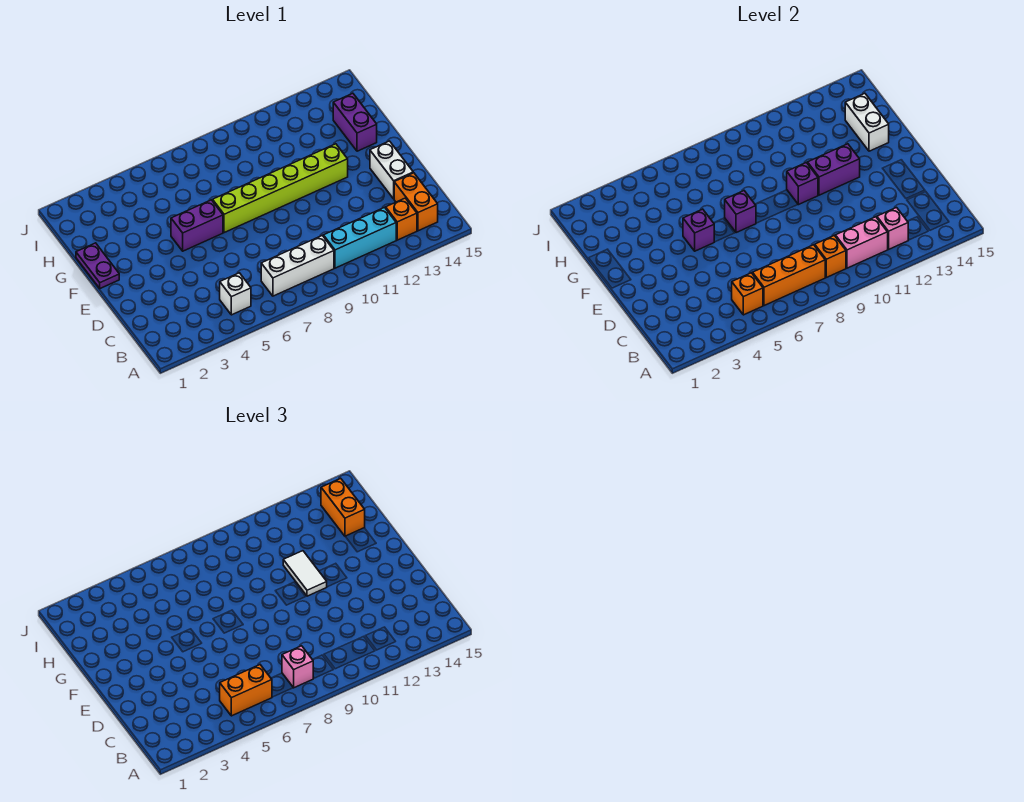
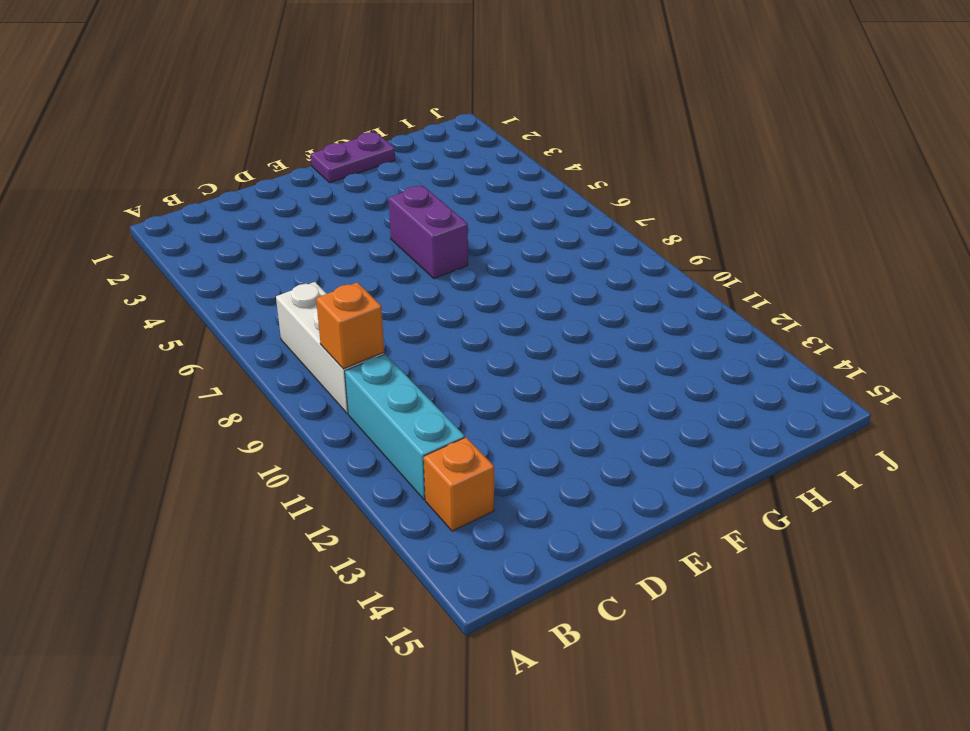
none -> white brick B5 level 1
none -> orange brick B14:C14 level 1
none -> white brick D14:E14 level 1

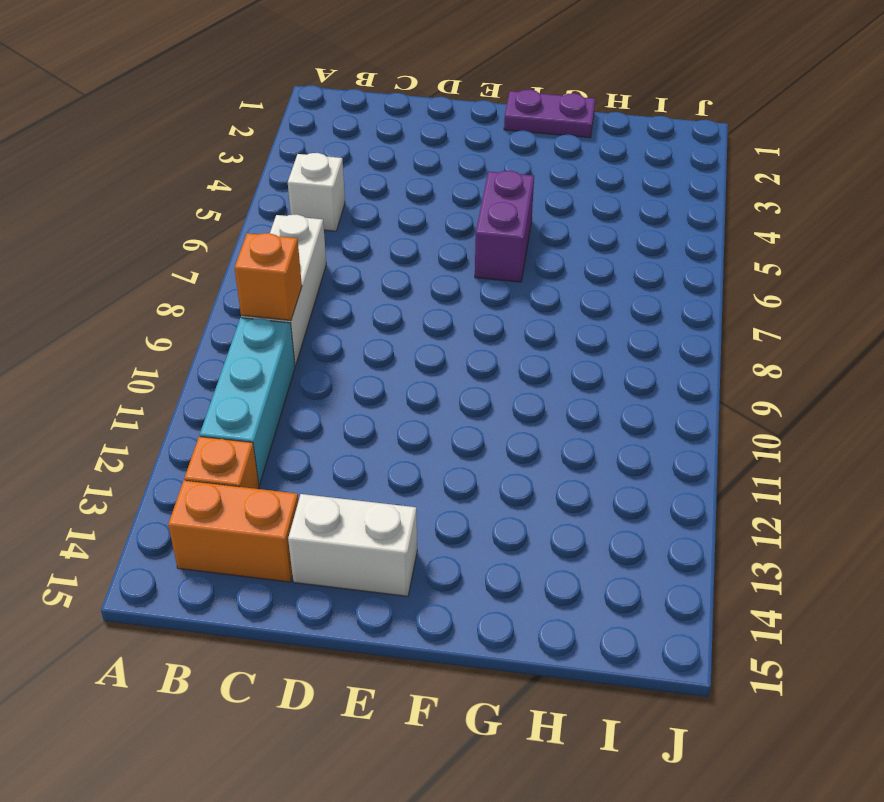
none -> lime brick F7:F12 level 1
none -> purple brick G14:H14 level 1
none -> orange brick B5 level 2

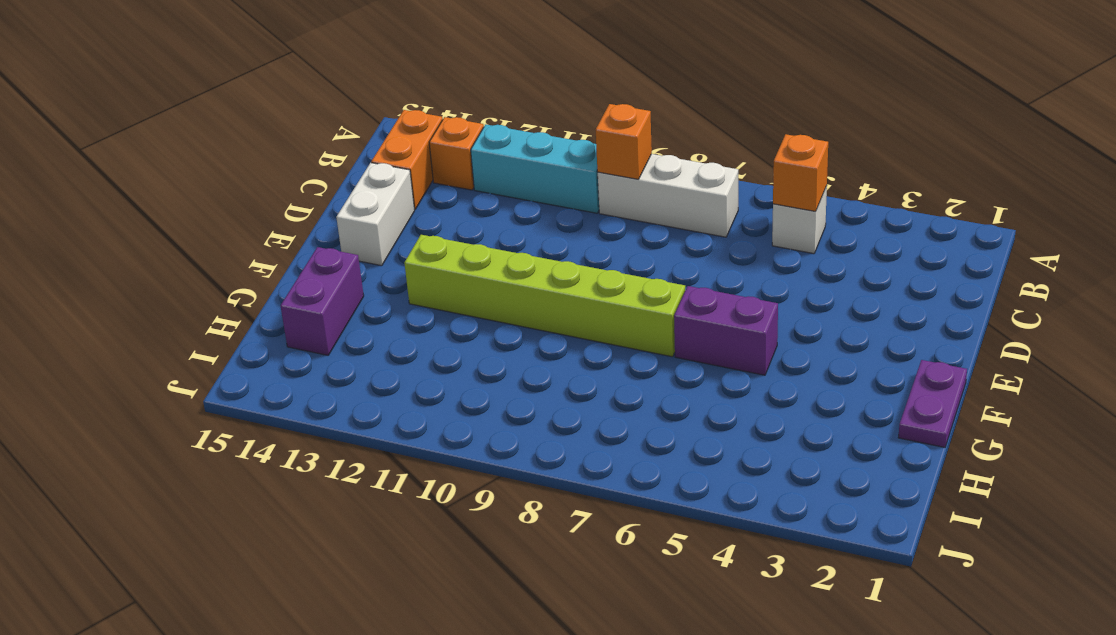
none -> orange brick B6:B8 level 2
none -> pink brick B10:B11 level 2
none -> pink brick B12 level 2

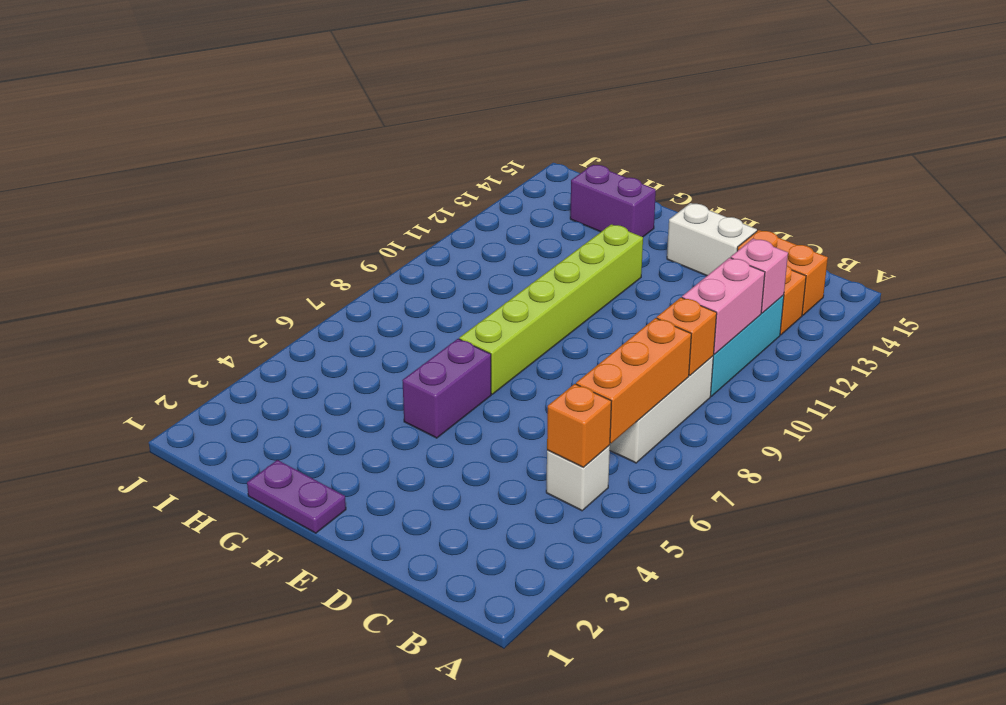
none -> purple brick F5 level 2
none -> purple brick F7 level 2
none -> purple brick F10 level 2

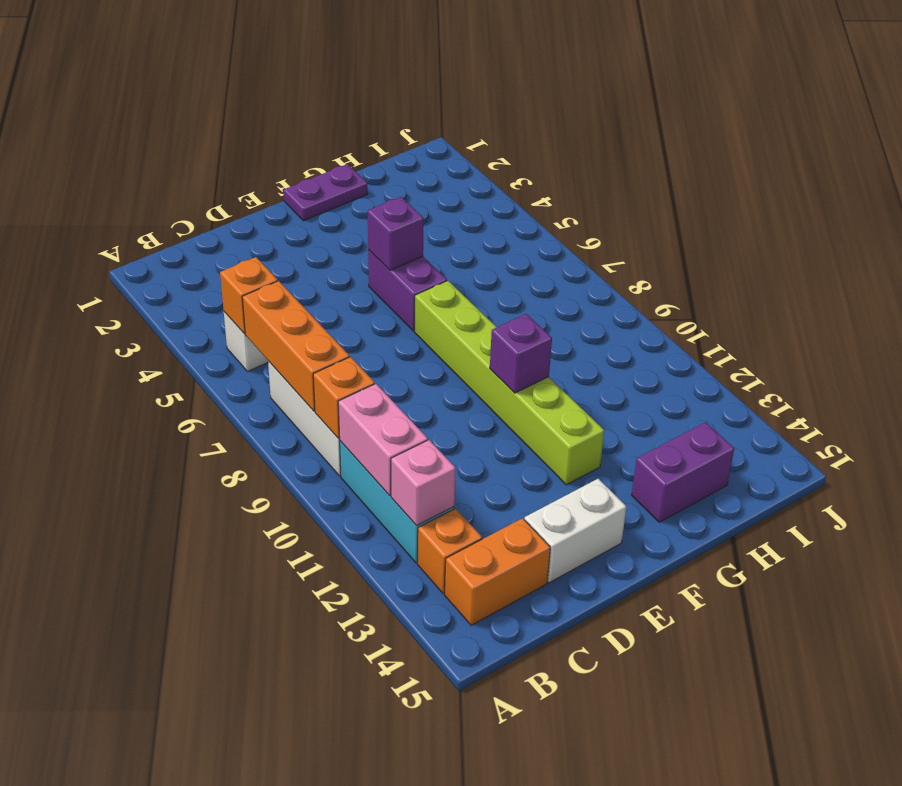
none -> purple brick F7 level 2
none -> purple brick F11:F12 level 2
none -> white brick G14:H14 level 2

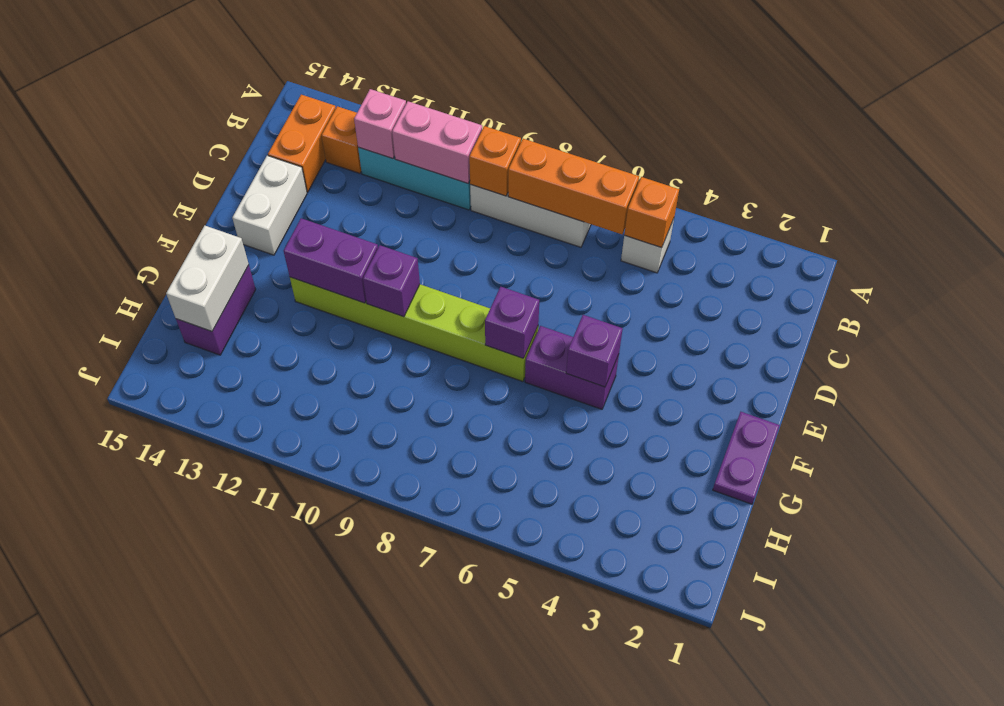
none -> orange brick B5:B6 level 3
none -> pink brick B8 level 3
none -> white tile F11:G11 level 3

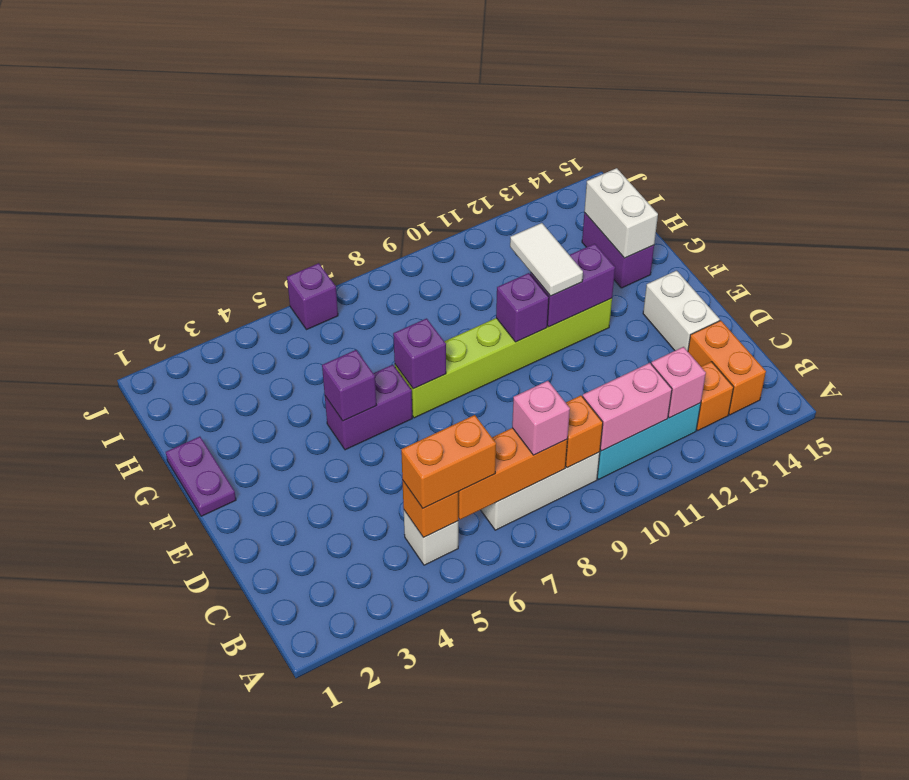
purple brick J6 level 1 -> none
none -> orange brick H14:I14 level 3

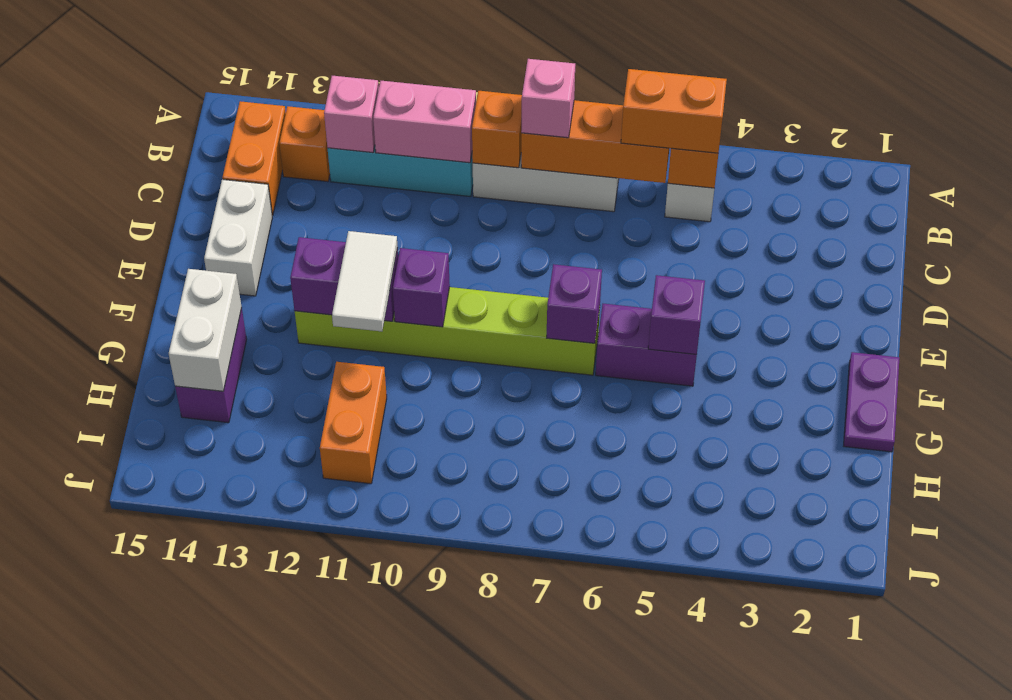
orange brick H11:I11 level 1 -> orange brick H14:I14 level 3

